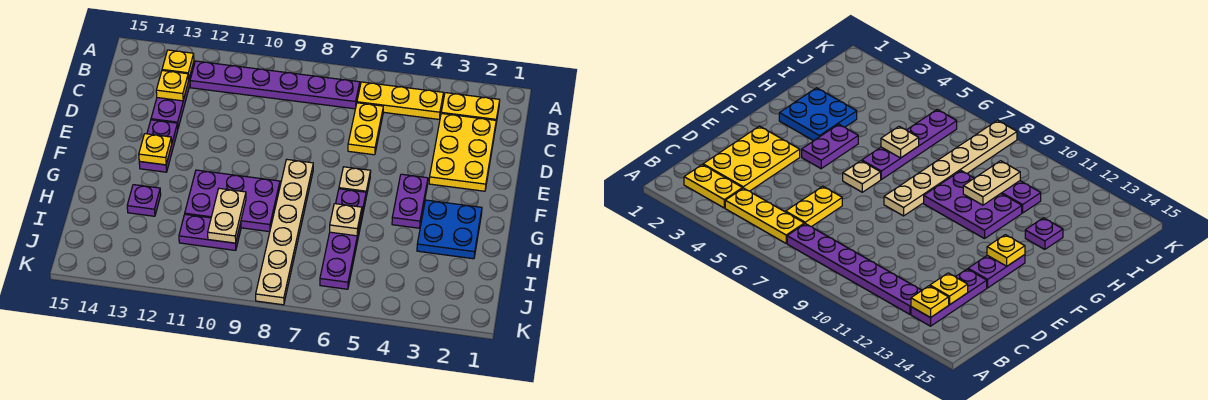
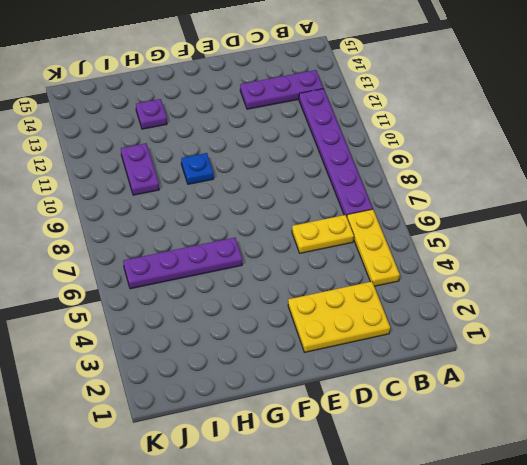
blue plate G10 level 1 -> purple plate G9:H11 level 1
none -> yellow plate B2:B3 level 1
none -> purple plate E13:F13 level 1
none -> purple plate F4:G4 level 1

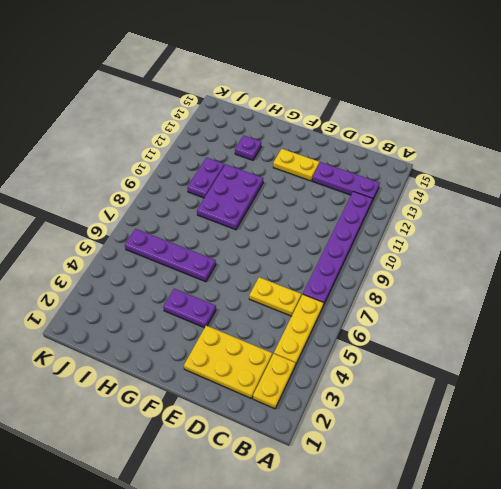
yellow plate E13:F13 level 1 -> purple plate E13:F13 level 1
none -> tan plate F6 level 1
none -> tan plate F8:K8 level 1
none -> blue plate G2:H3 level 1

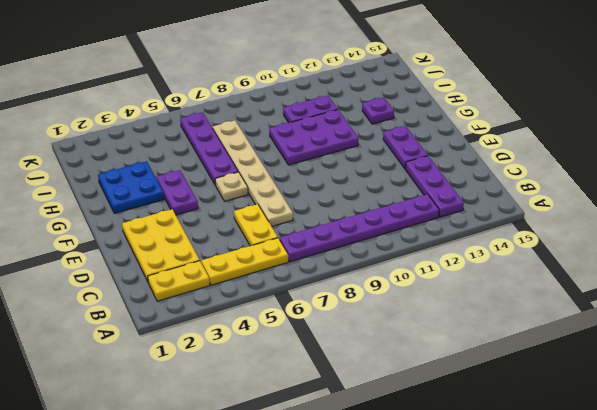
tan plate D7:I7 level 1 -> tan plate F8:K8 level 1
none -> yellow plate B13 level 2
none -> yellow plate C13 level 2
none -> yellow plate F13 level 2

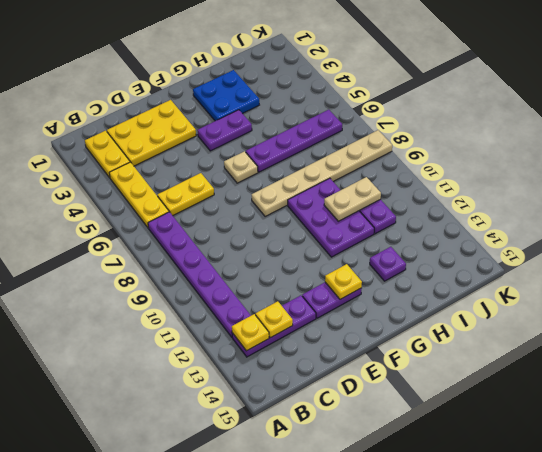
none -> tan plate H6 level 2

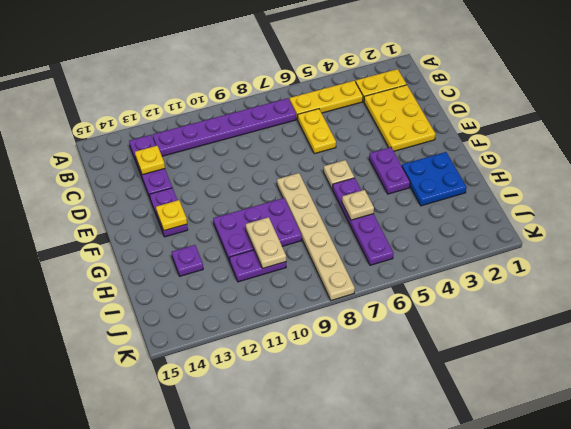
none -> yellow plate B13 level 2

